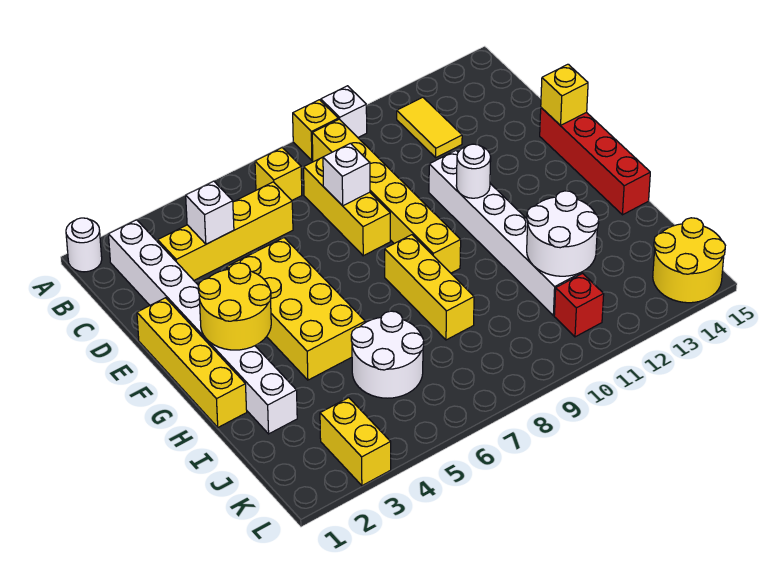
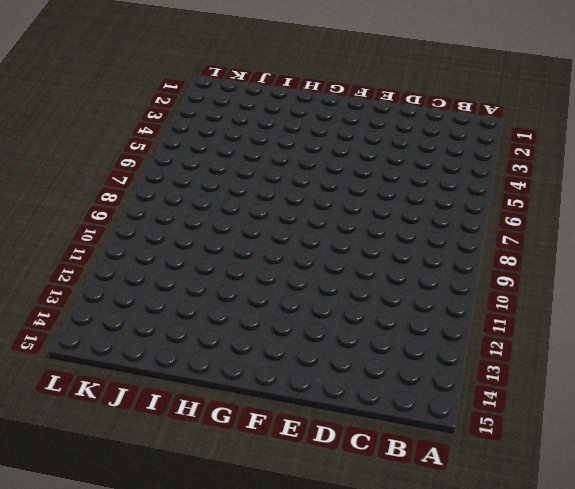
none -> white round brick A1 level 1
none -> yellow brick A9 level 1
none -> white brick A10 level 1

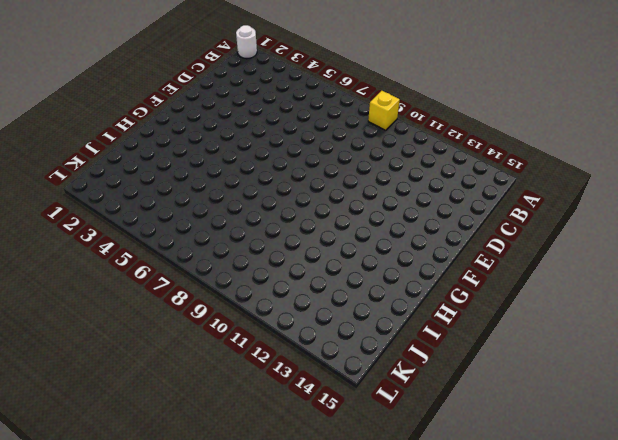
none -> white brick A10 level 1
none -> white brick B2:I2 level 1
none -> yellow brick B7 level 1

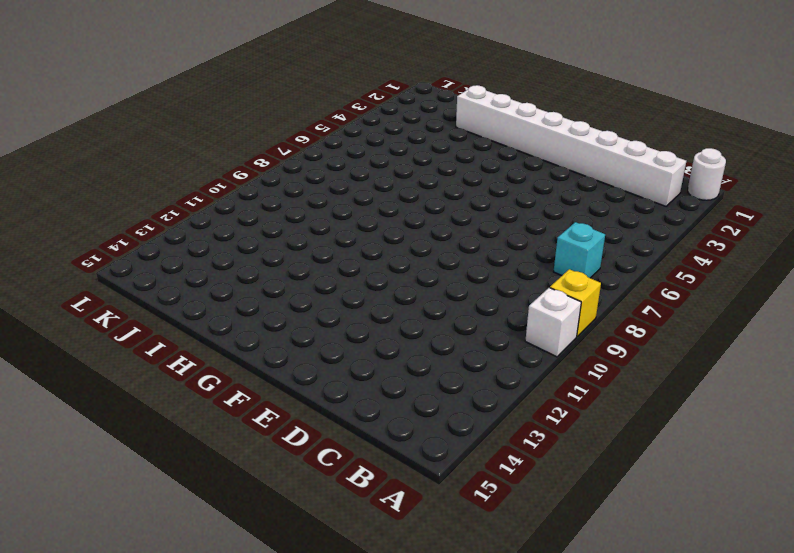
cyan brick B7 level 1 -> yellow brick B7 level 1
none -> yellow brick B9:G9 level 1
none -> yellow tile B12:C12 level 1
none -> yellow brick C3:C6 level 1

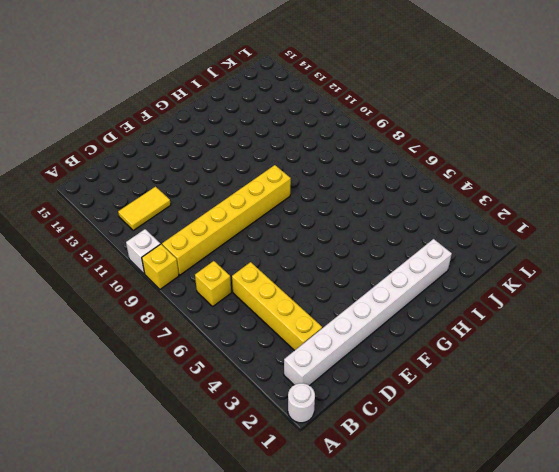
none -> yellow brick C8:E8 level 1
none -> yellow brick E1:H1 level 1
none -> yellow brick E4:H5 level 1

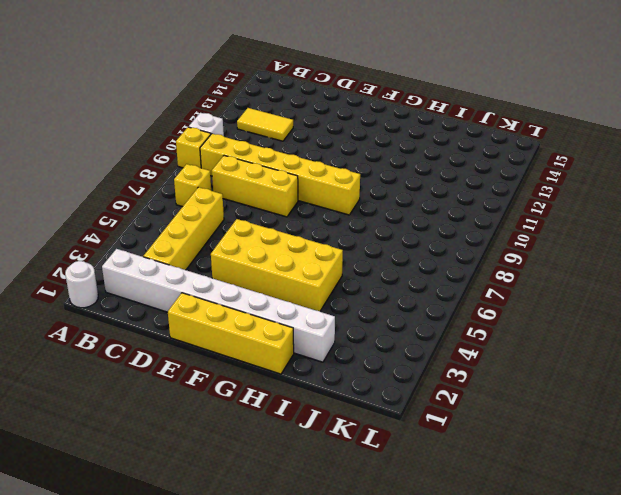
none -> white brick E11:J11 level 1
none -> red brick E15:H15 level 1
none -> yellow brick G8:I8 level 1

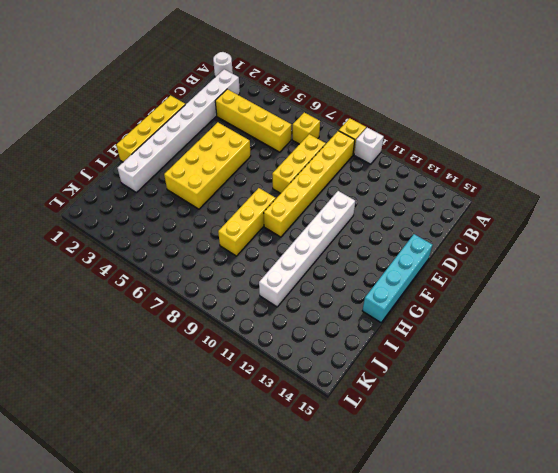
cyan brick E15:H15 level 1 -> red brick E15:H15 level 1
none -> yellow tile B12:C12 level 1
none -> white round brick I5:J6 level 1
none -> yellow brick K3:L3 level 1

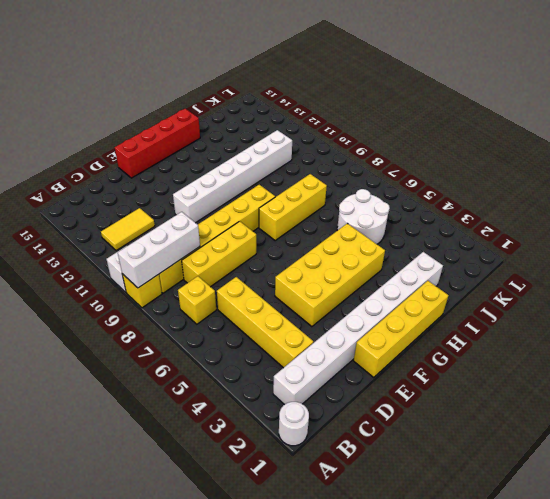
white brick A9:C9 level 2 -> none
none -> yellow brick K3:L3 level 1
none -> red brick K11 level 1
none -> yellow round brick K14:L15 level 1

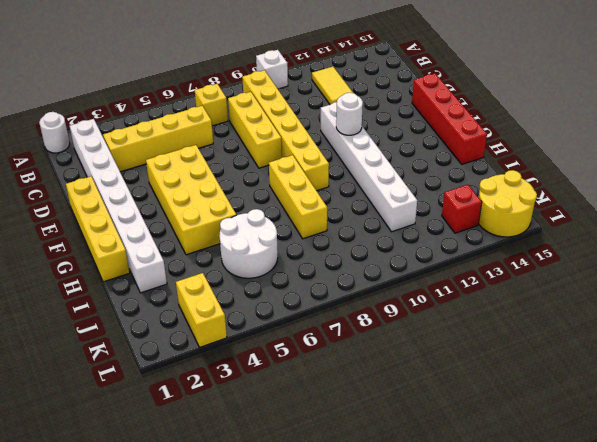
red brick K13 level 1 -> red brick K11 level 1
none -> yellow brick A9 level 1
none -> white brick C4 level 2
none -> white brick D8 level 2

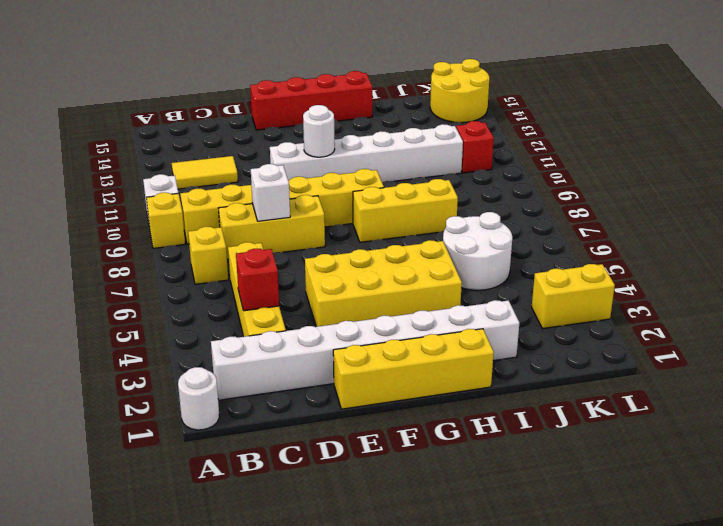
red brick C4 level 2 -> white brick C4 level 2
none -> yellow brick E15 level 2
none -> yellow round brick F2:G3 level 2
none -> white round brick I11:J12 level 2

